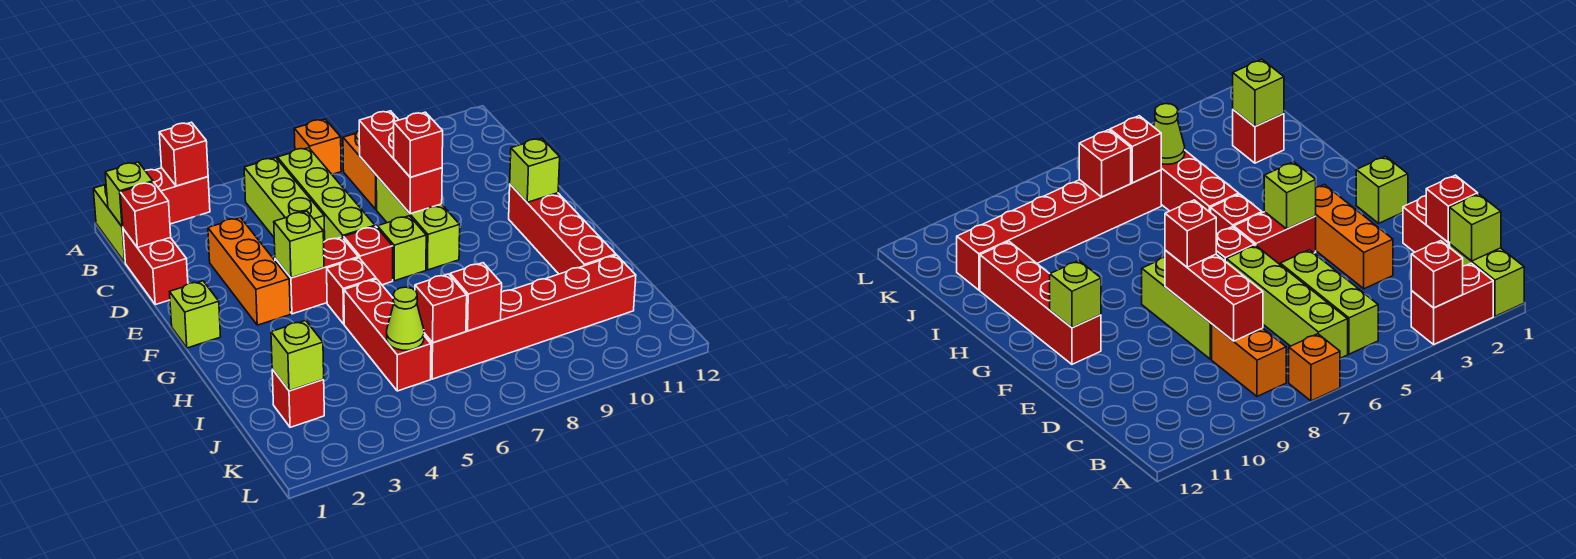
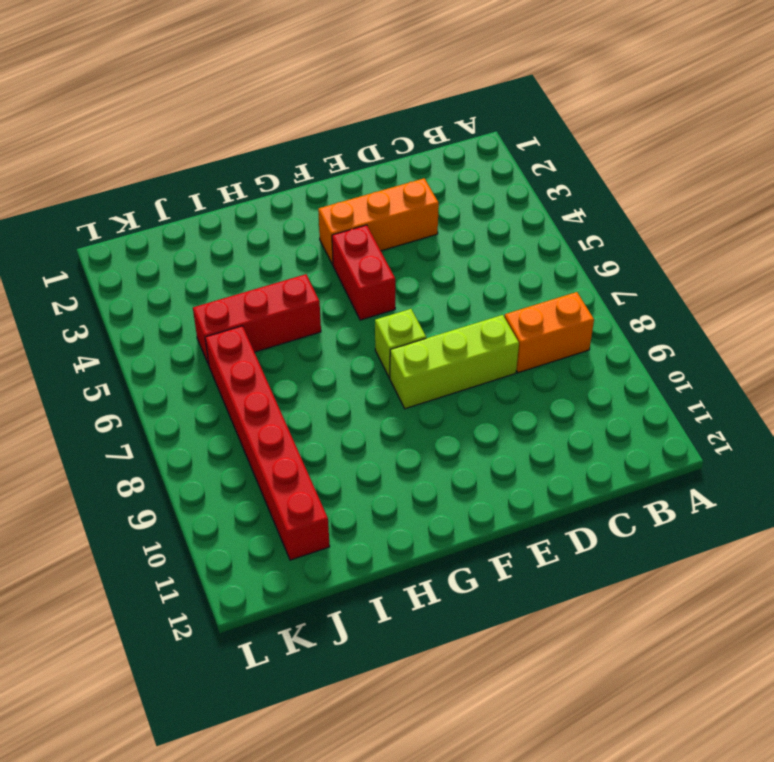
none -> lime brick A1:B1 level 1
none -> red brick A2:A3 level 1
none -> orange brick A7 level 1

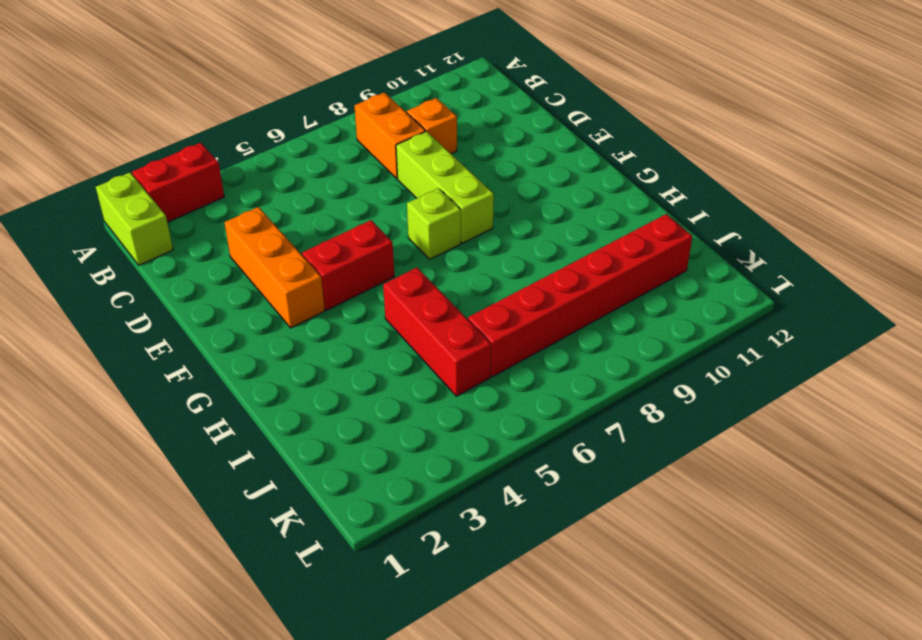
orange brick C9 level 1 -> orange brick A7 level 1
none -> lime brick B5:D5 level 1
none -> lime brick B6:E6 level 1
none -> red brick C1:D1 level 1

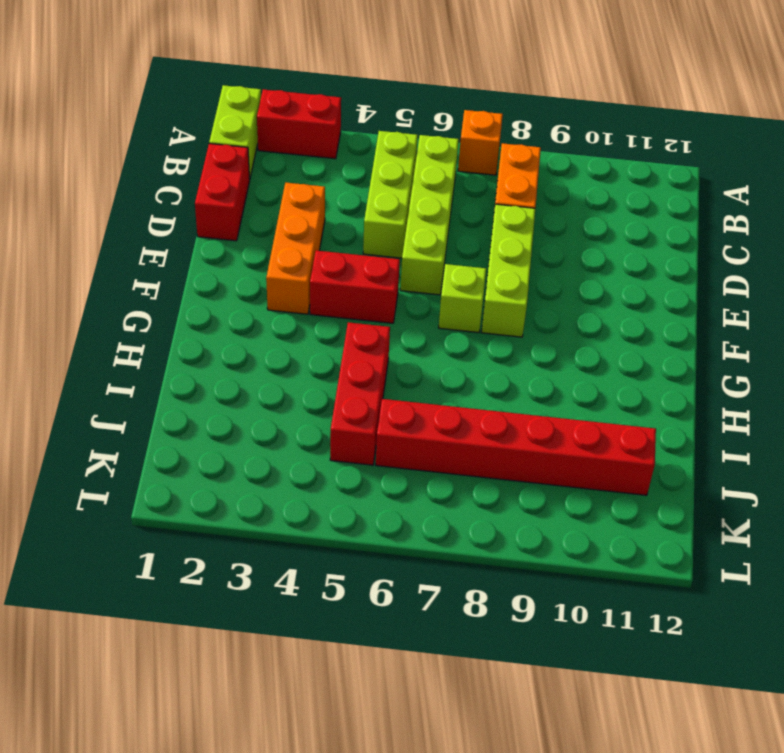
none -> lime brick F1 level 1
none -> red brick F6 level 1
none -> red brick F11:I11 level 1

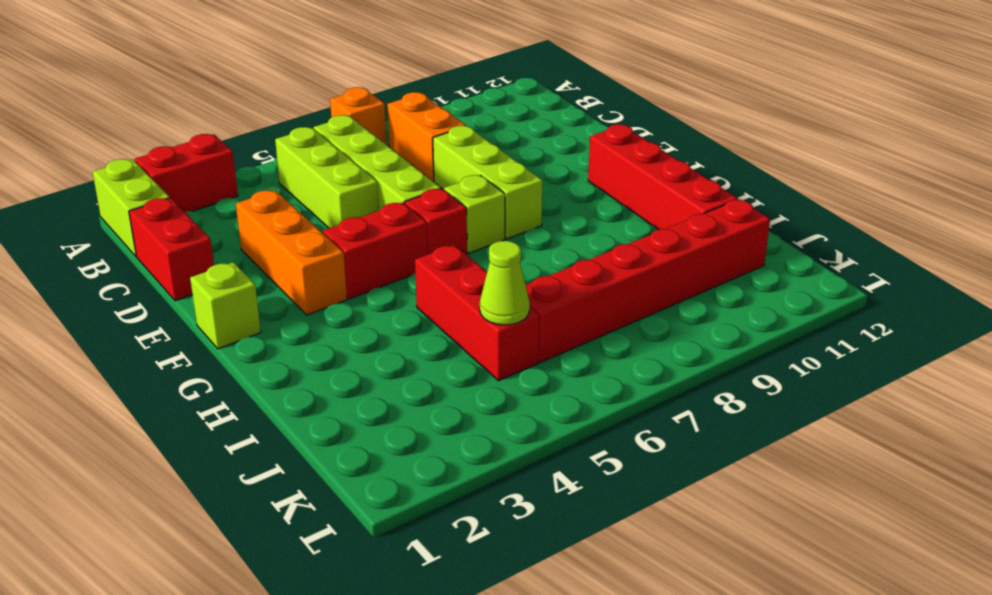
none -> red brick G5 level 1
none -> red brick J2 level 1
none -> red brick A3 level 2

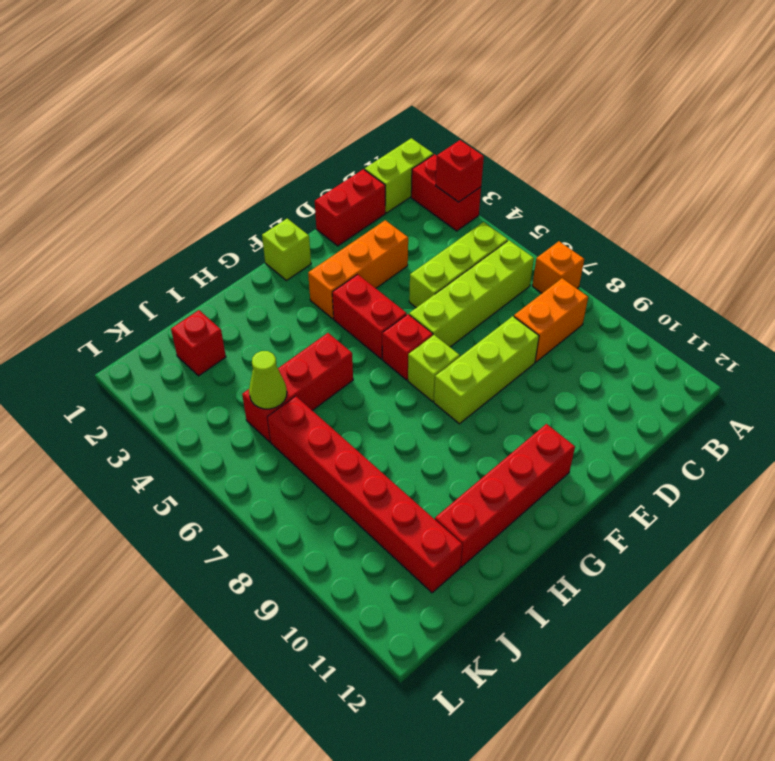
none -> red brick G5 level 1
none -> lime brick B1 level 2
none -> red brick C1 level 2

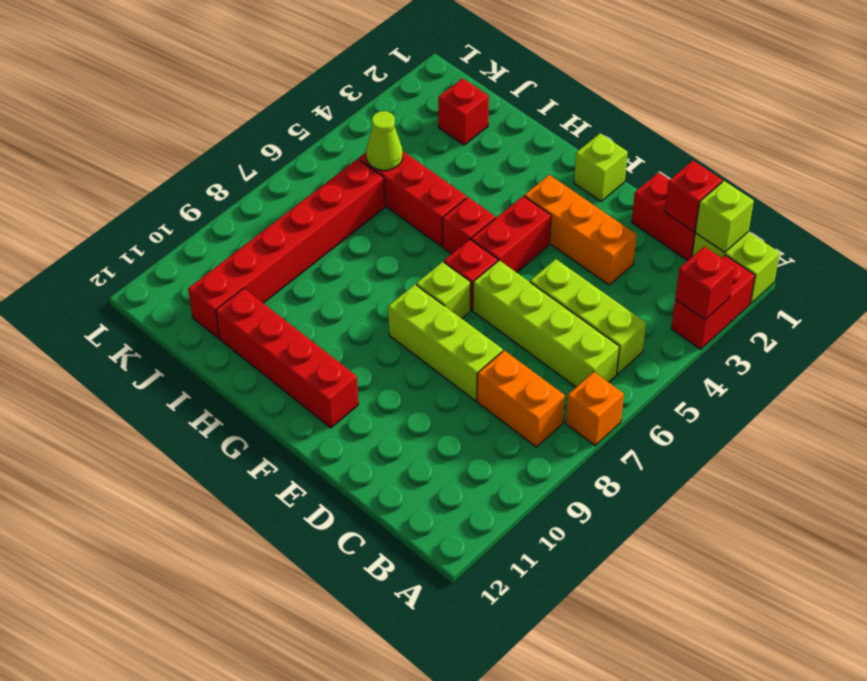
none -> red brick C8:E8 level 2
none -> lime brick F4 level 2
none -> lime brick F11 level 2

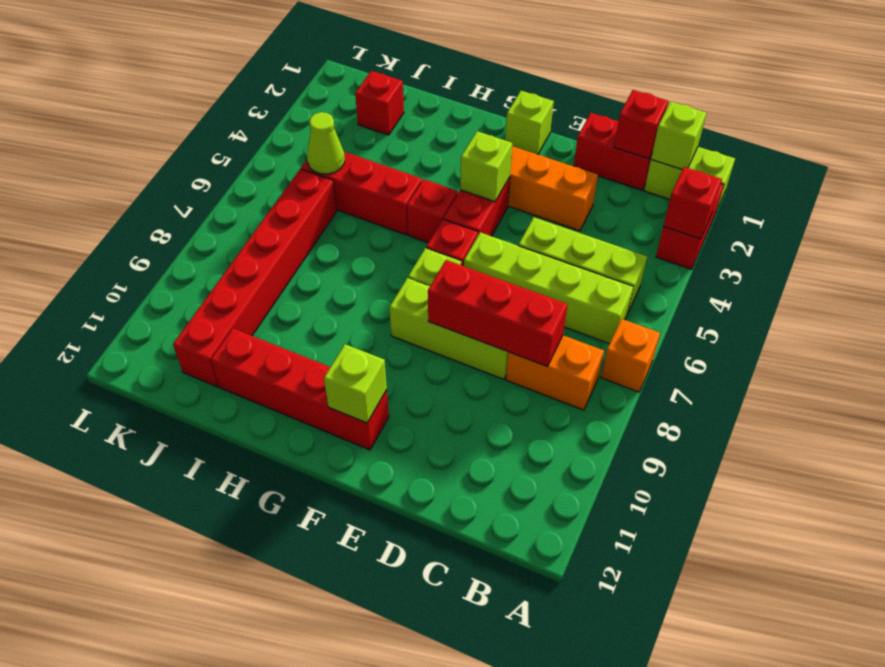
none -> lime brick J2 level 2
none -> red brick J6 level 2
none -> red brick J7 level 2

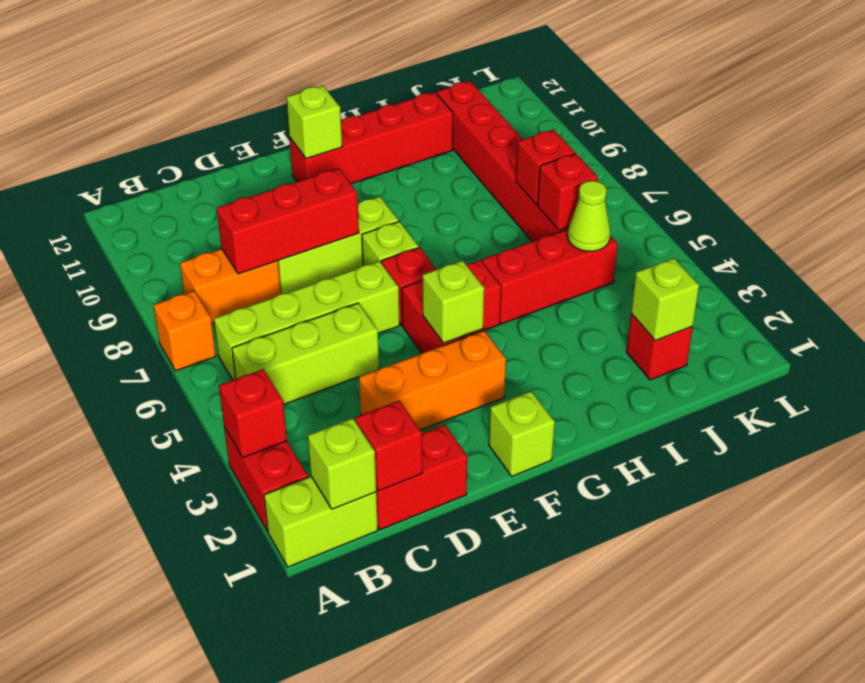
none -> red brick E8 level 3

